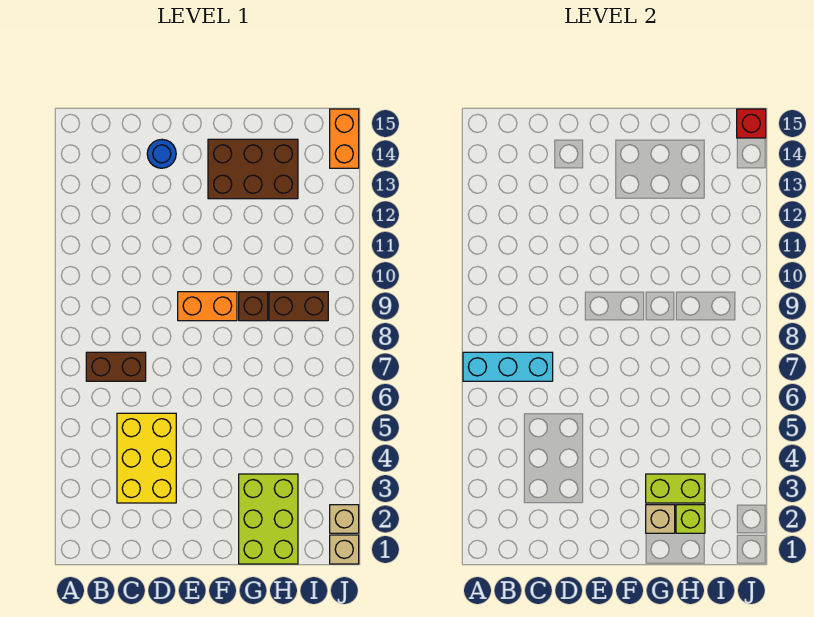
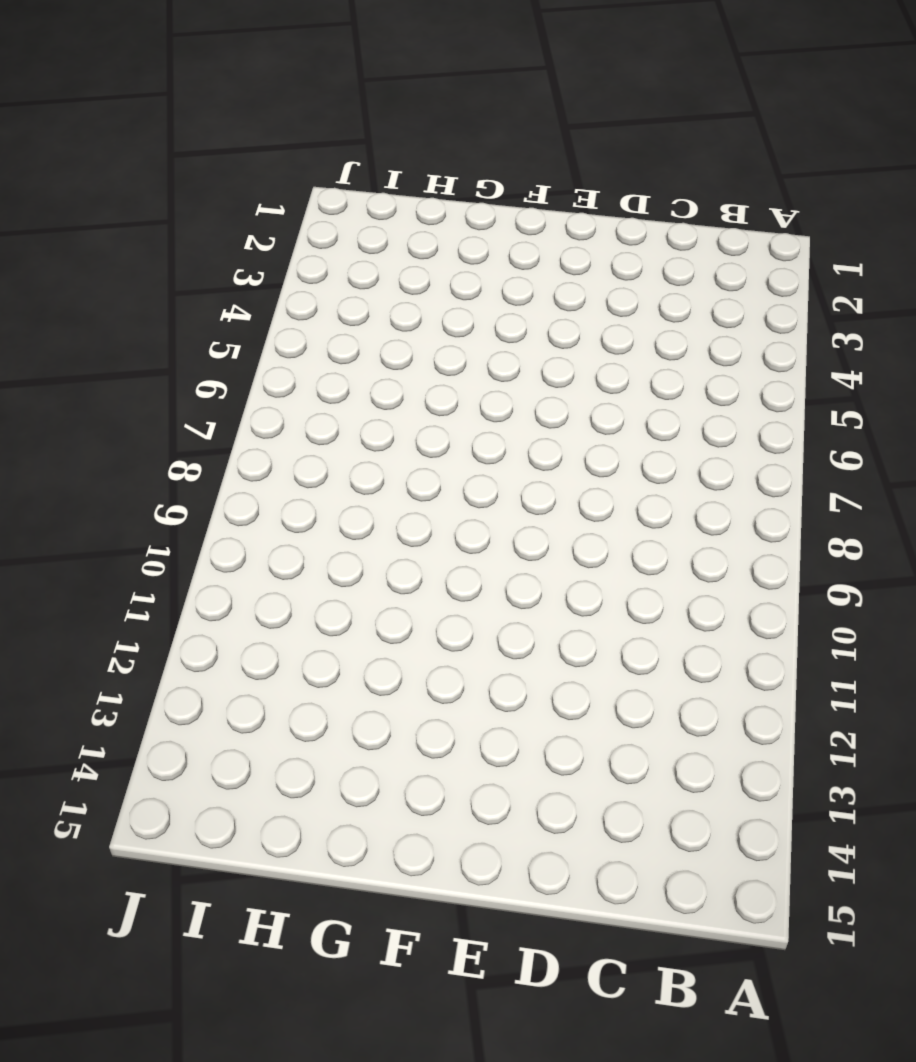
none -> brown brick B7:C7 level 1
none -> yellow brick C3:D5 level 1
none -> blue round brick D14 level 1

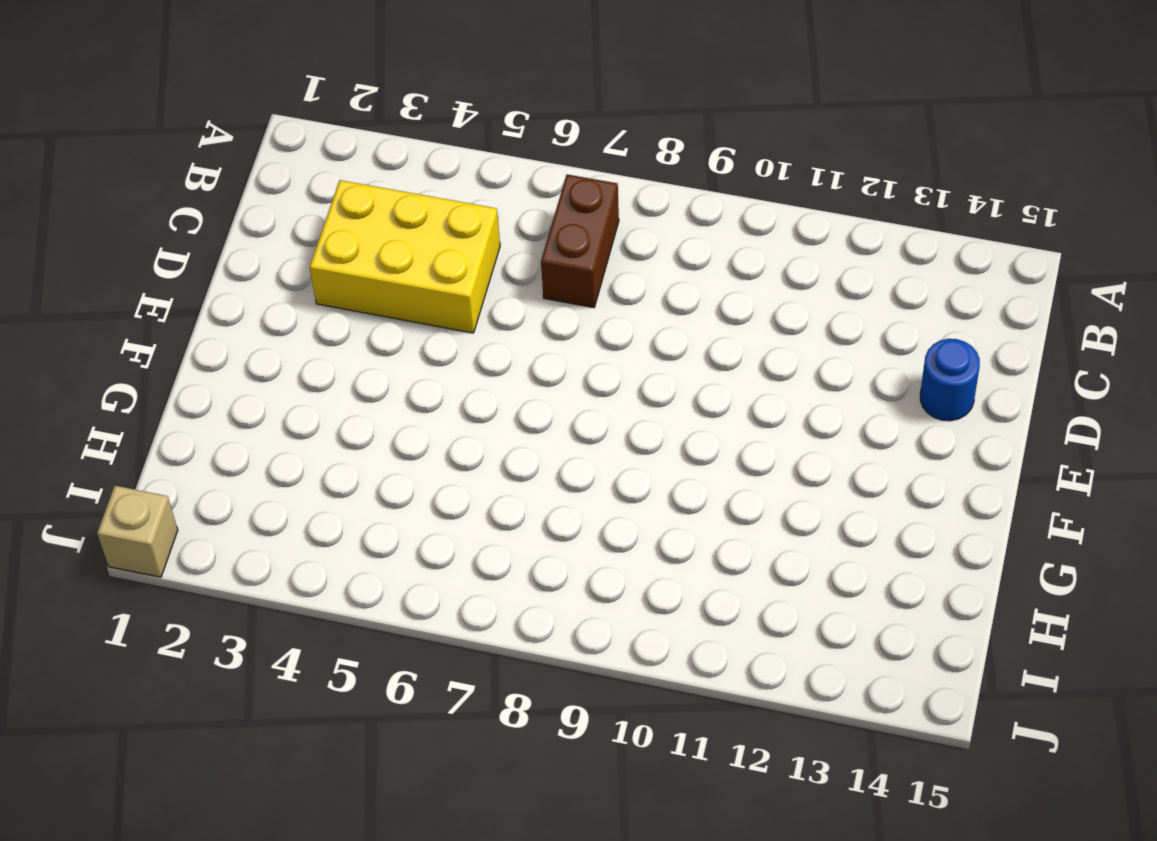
none -> orange brick E9:F9 level 1
none -> brown brick F13:H14 level 1
none -> lime brick G1:H3 level 1

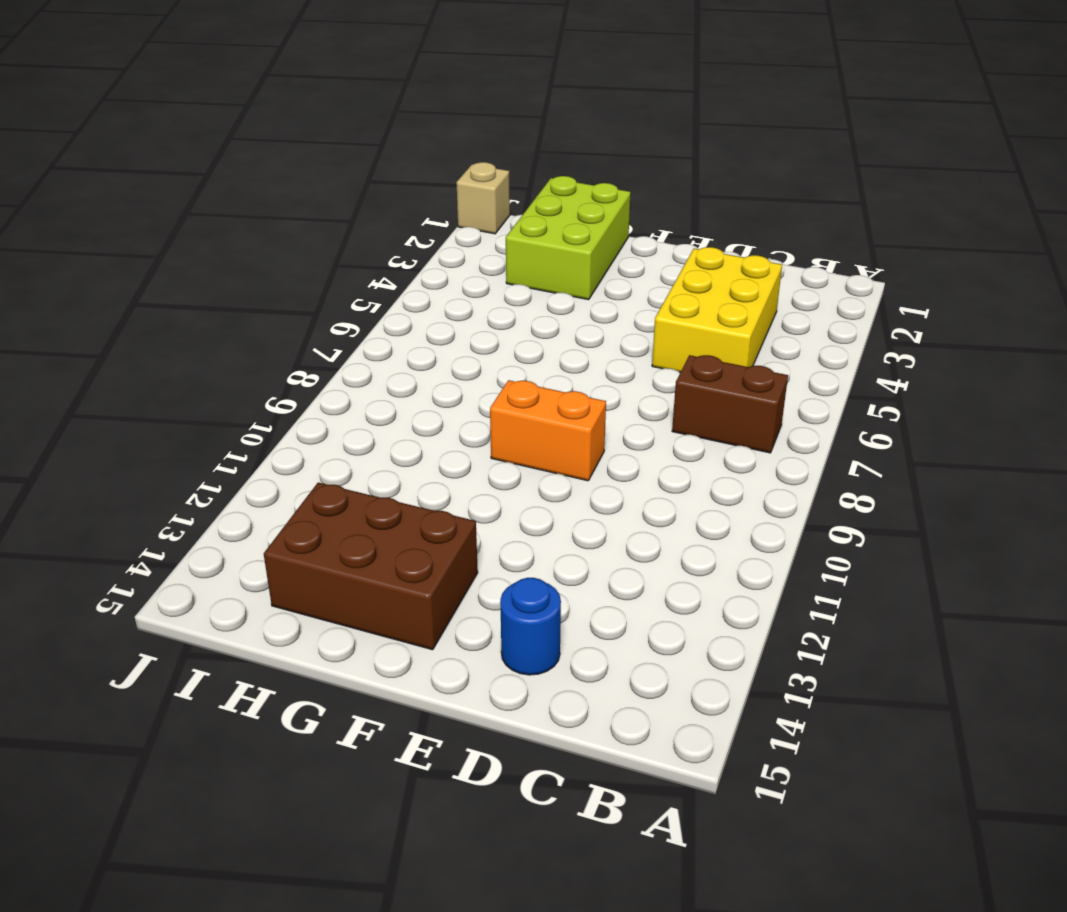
none -> brown brick G9 level 1
none -> brown brick H9:I9 level 1
none -> tan brick J2 level 1

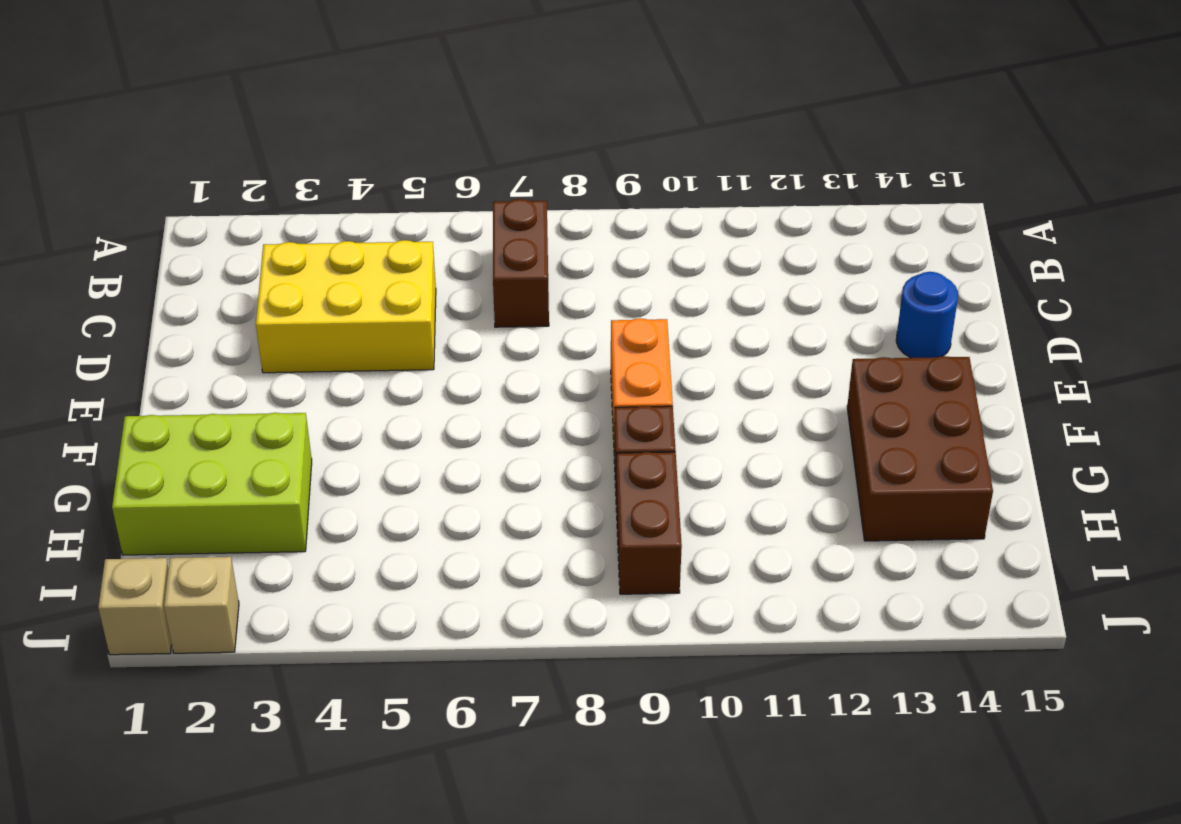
none -> orange brick J14:J15 level 1
none -> cyan brick A7:C7 level 2
none -> tan brick G2 level 2

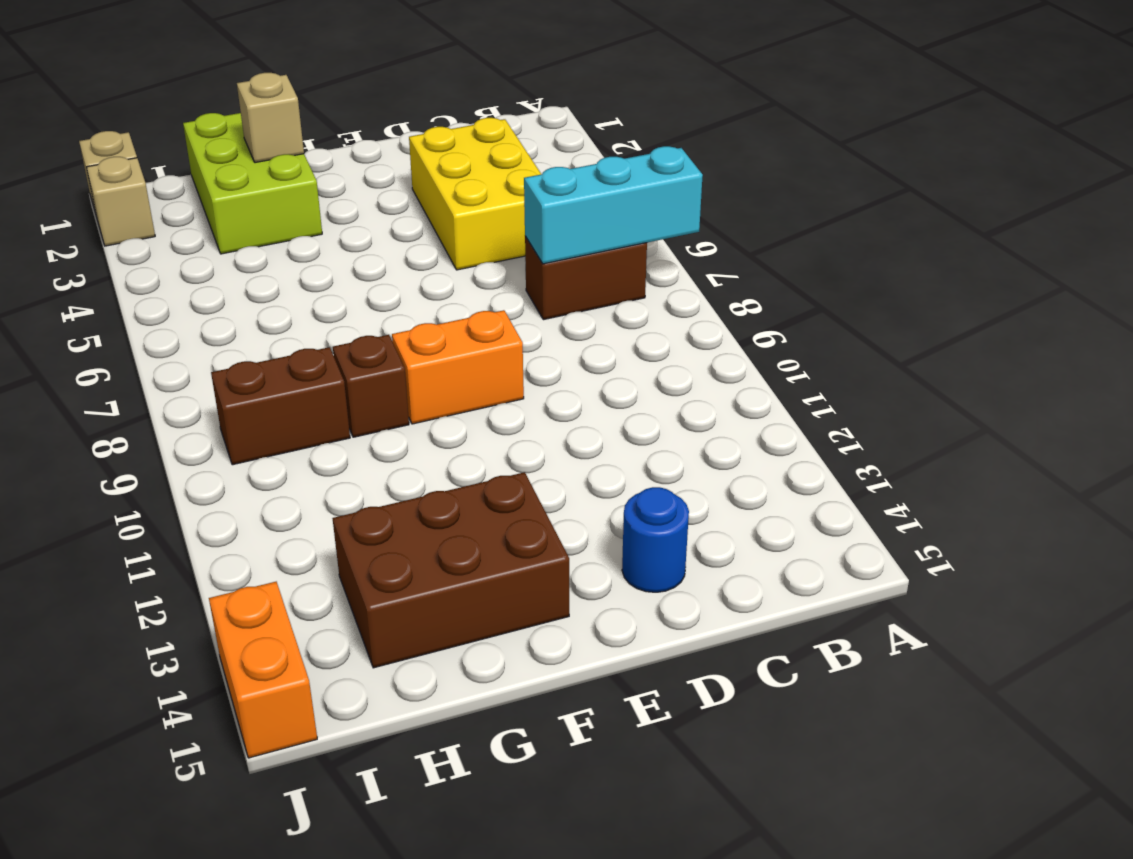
none -> lime brick G3:H3 level 2
none -> lime brick H2 level 2
none -> red brick J15 level 2

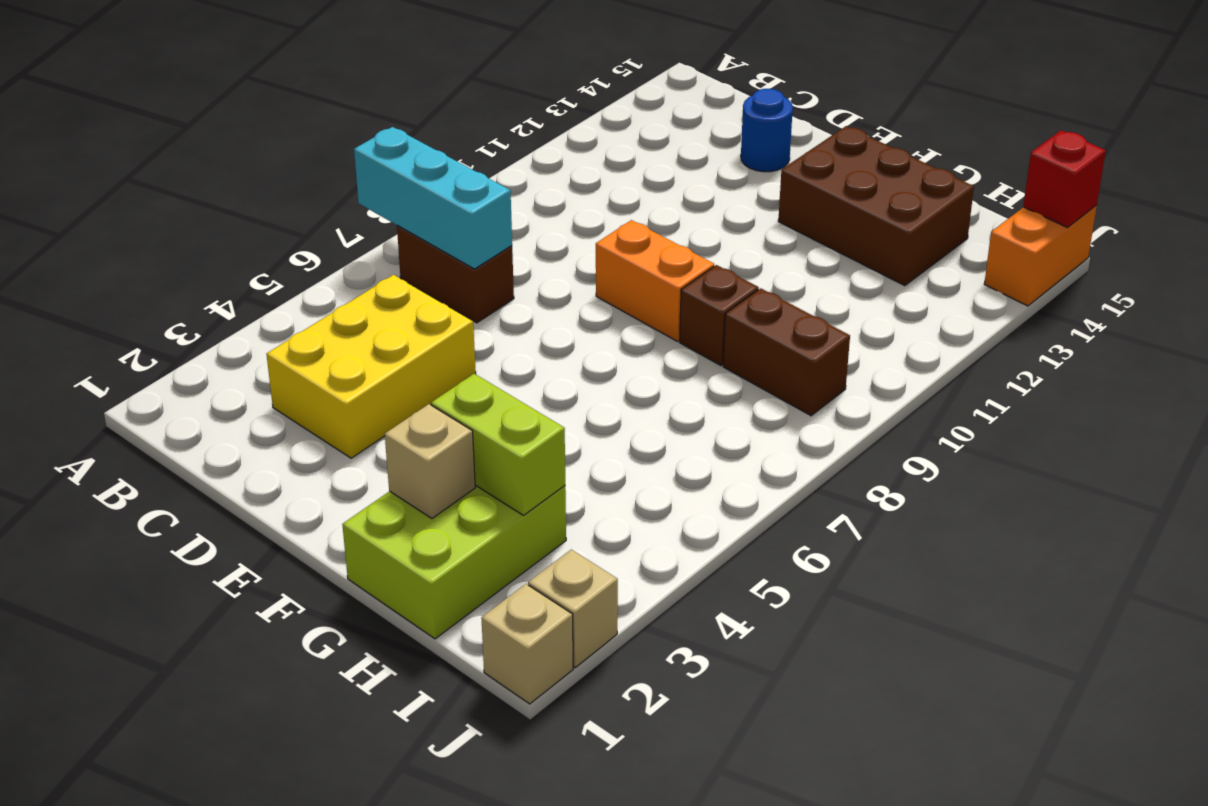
none -> lime brick H2 level 2

